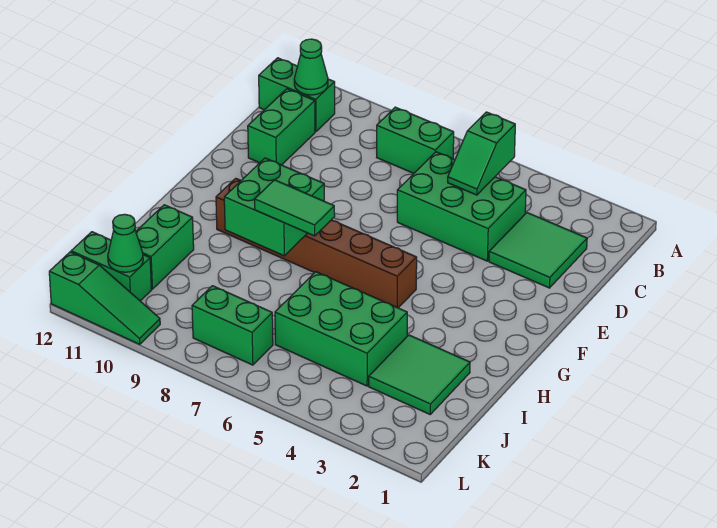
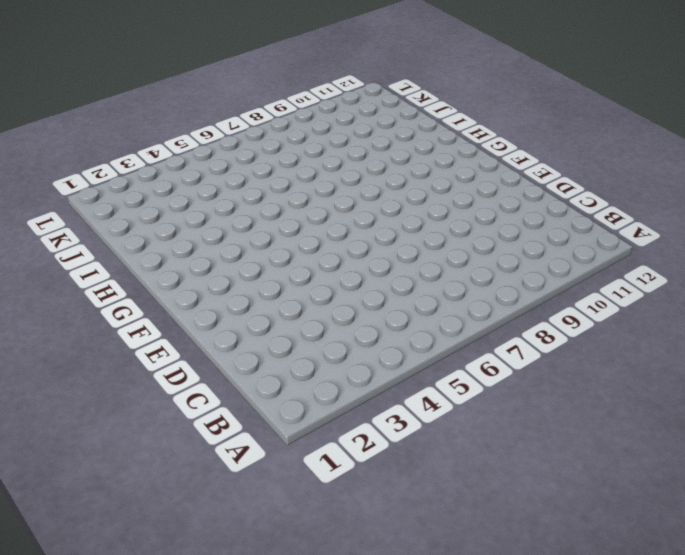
none -> green brick B7:B8 level 1
none -> green brick B11:B12 level 1
none -> green tile C2:D3 level 1

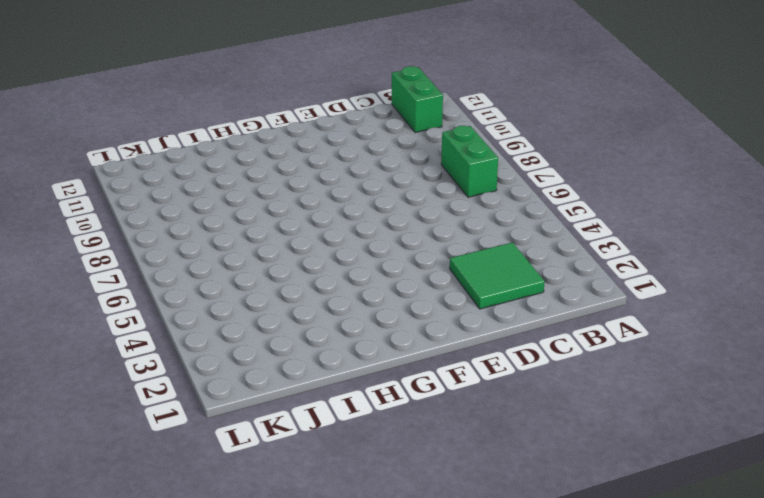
none -> green brick C4:D6 level 1
none -> green brick C11:D11 level 1
none -> brown brick G5:G10 level 1

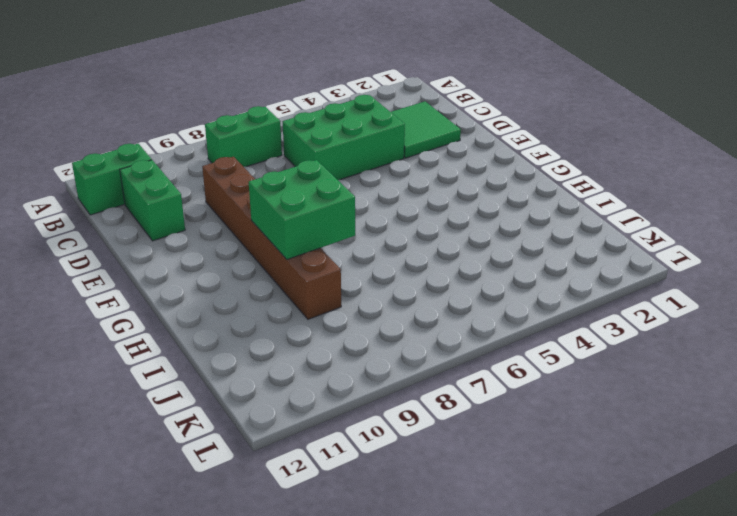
brown brick D9:I9 level 1 -> brown brick G5:G10 level 1
none -> green tile I2:J3 level 1
none -> green brick I4:J6 level 1
none -> green brick I11:J11 level 1

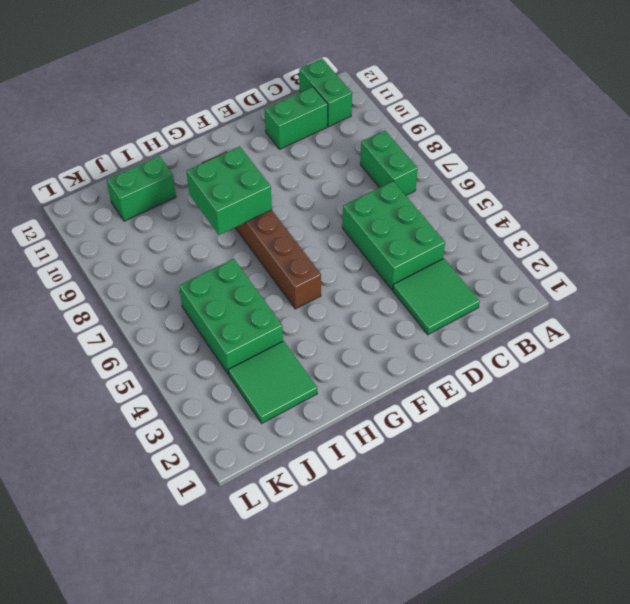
none -> green brick K7:K8 level 1
none -> green brick K11:K12 level 1
none -> green slope L10:L12 level 1 top 12

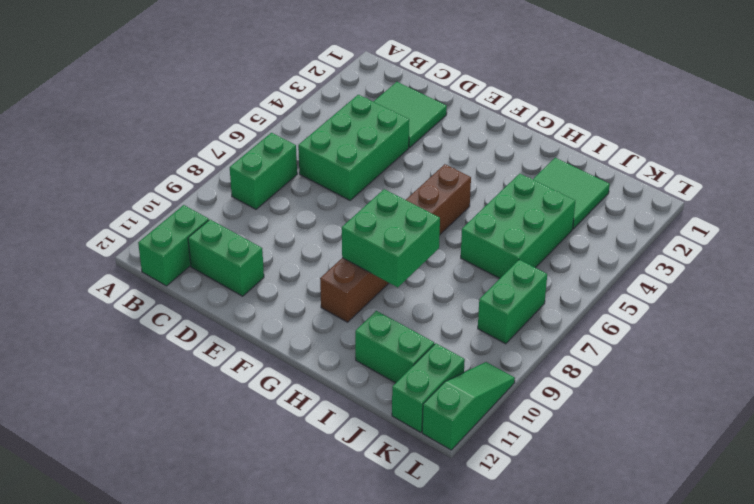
none -> green slope B5:C5 level 2 top B
none -> green cone B11 level 2
none -> green cone K11 level 2

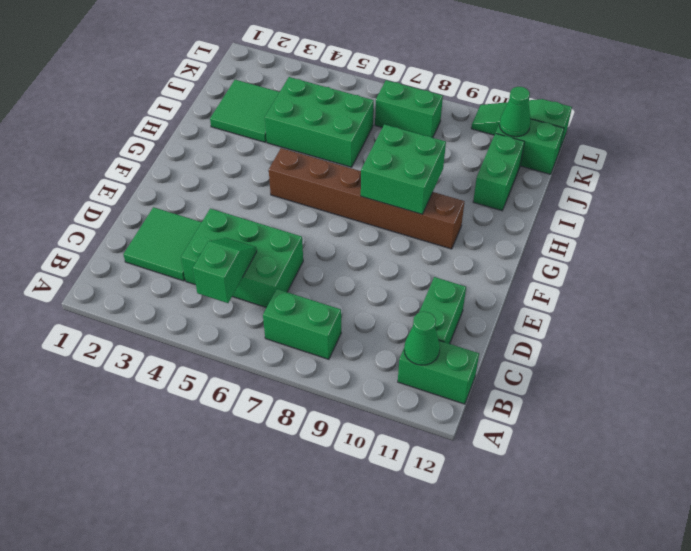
none -> green tile H7:H8 level 3

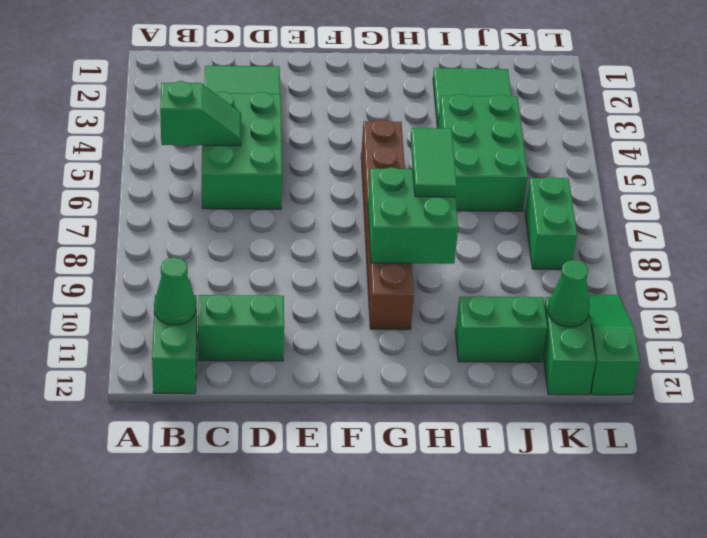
none -> green brick B7:B8 level 1

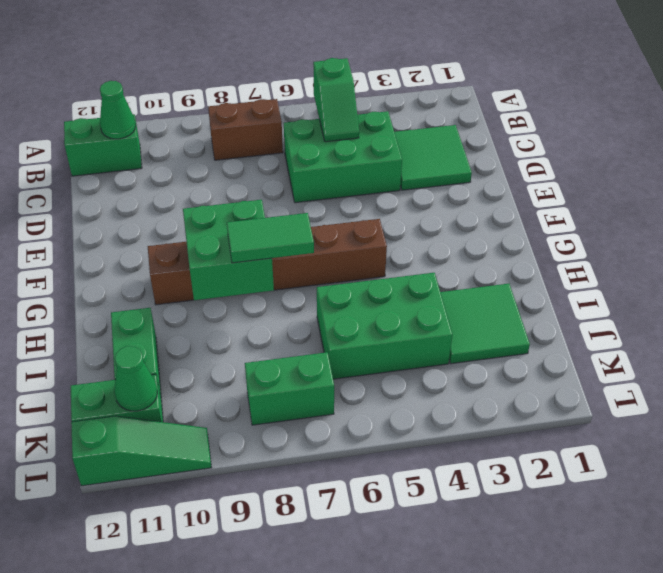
brown brick B7:B8 level 1 -> green brick B7:B8 level 1
none -> green brick C11:D11 level 1

